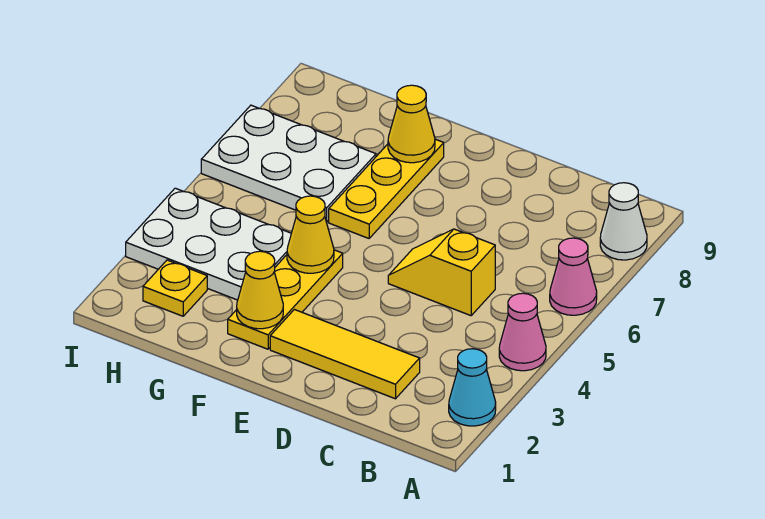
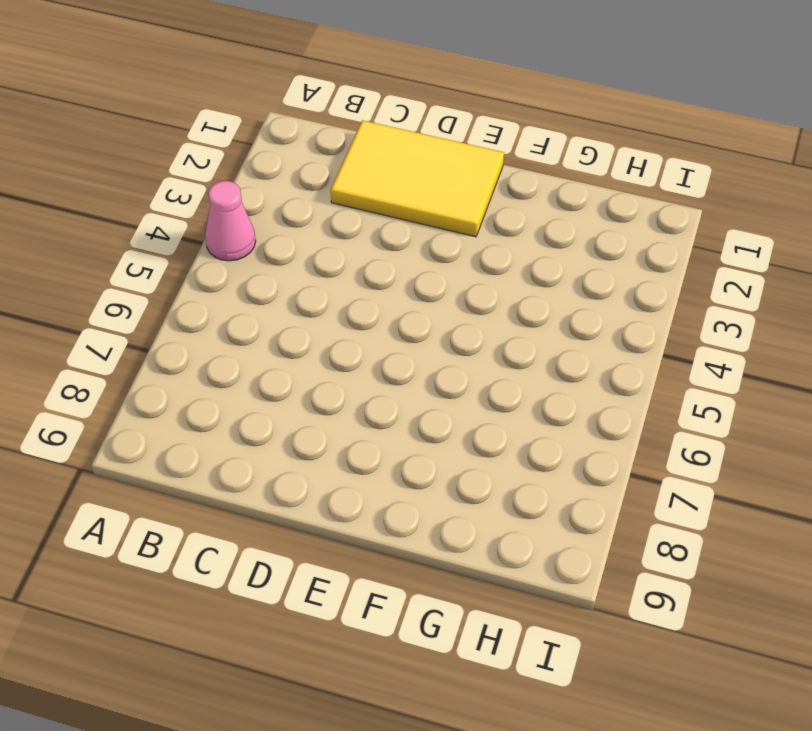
yellow tile C1:E2 level 1 -> yellow tile C2:E2 level 1
none -> cyan cone A2 level 1
none -> pink cone A6 level 1
none -> white cone A8 level 1

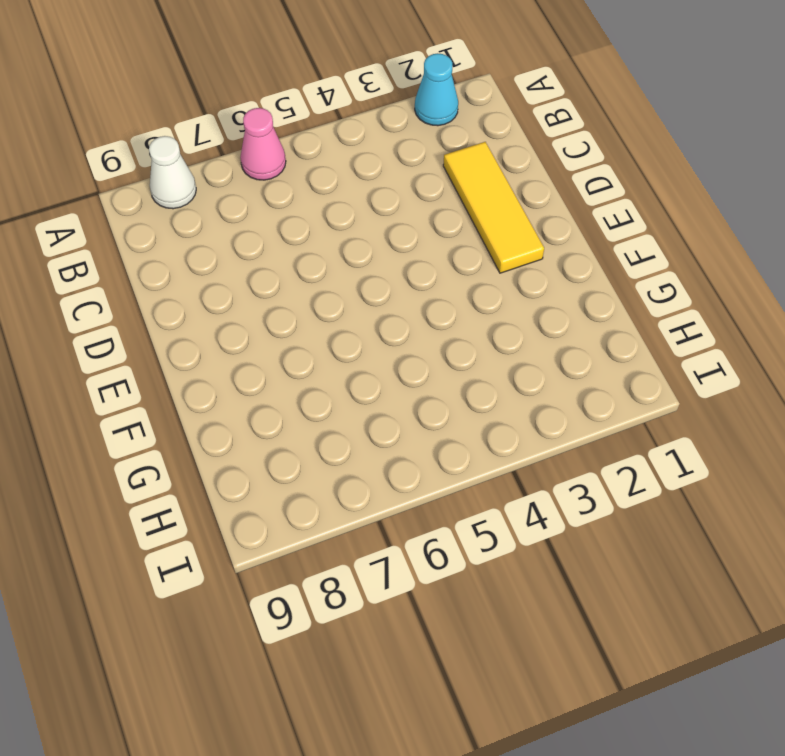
none -> pink cone A4 level 1
none -> yellow slope C5:D5 level 1 top C
none -> yellow plate F2:F4 level 1

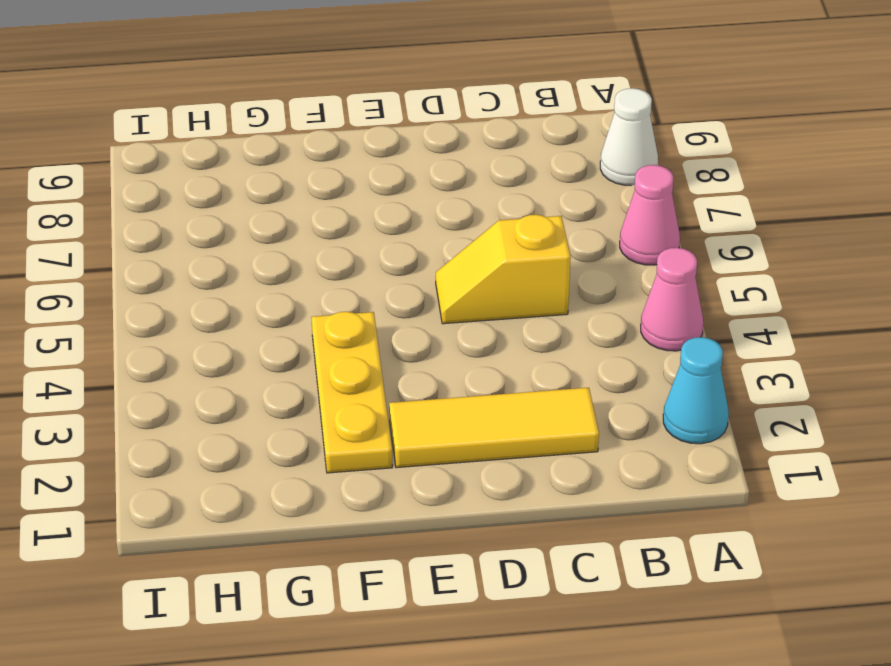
none -> yellow plate F6:F8 level 1
none -> white plate G3:I4 level 1
none -> white plate G6:I7 level 1

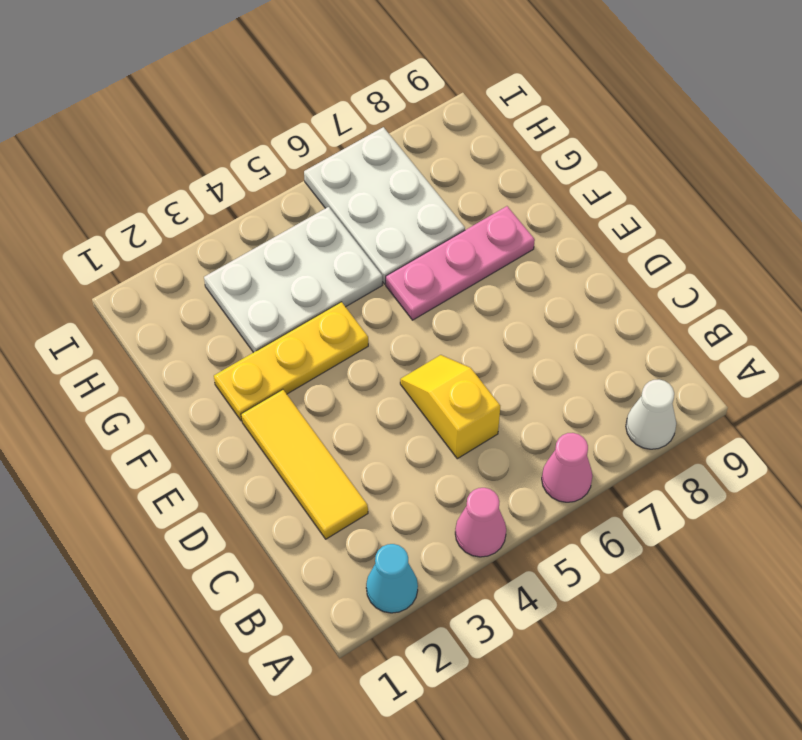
pink plate F6:F8 level 1 -> yellow plate F6:F8 level 1
white plate G3:H5 level 1 -> white plate G3:I4 level 1
none -> yellow plate H2 level 1
none -> yellow cone F2 level 2
none -> yellow cone F4 level 2

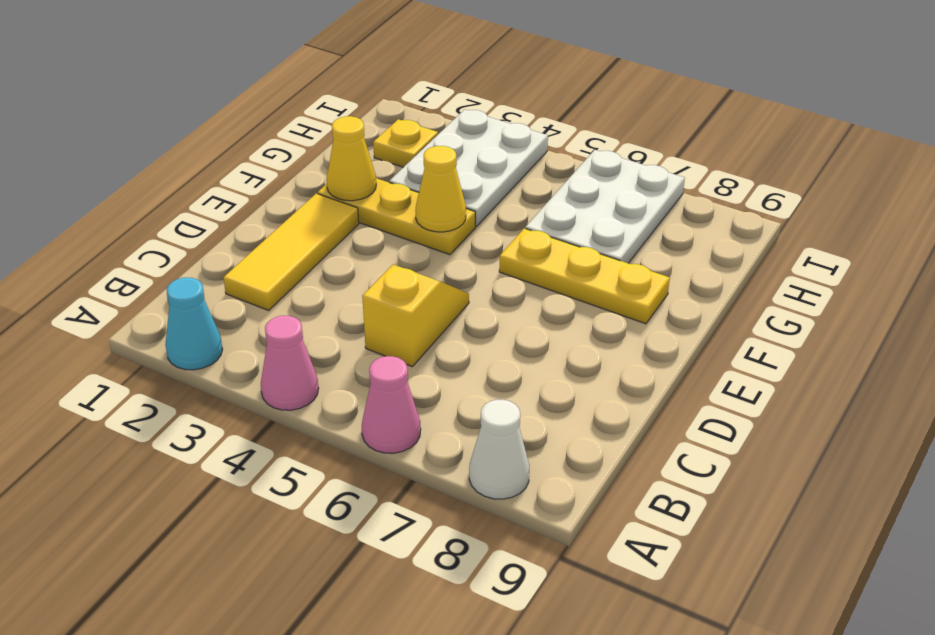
none -> yellow cone F8 level 2

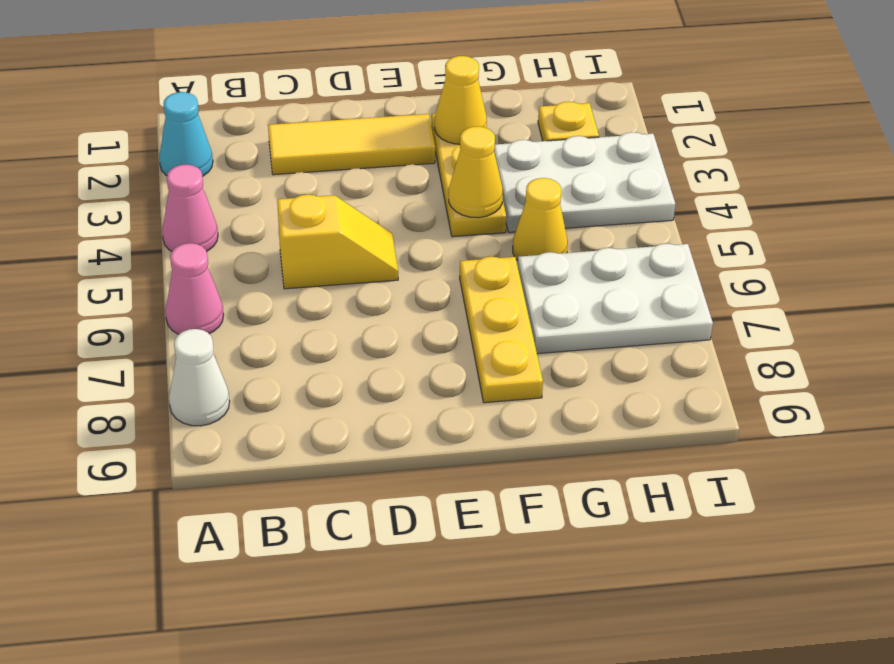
yellow cone G5 level 1 -> yellow cone F8 level 2

